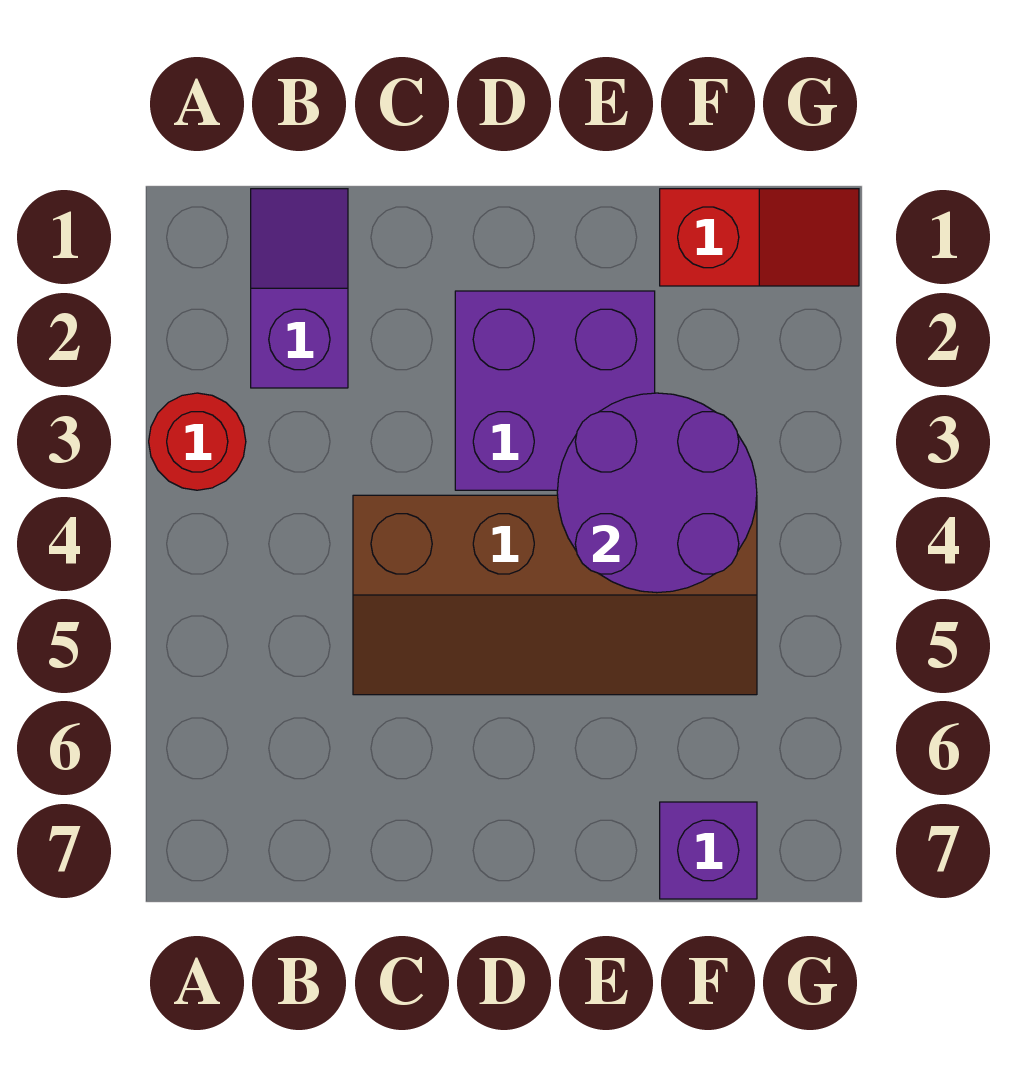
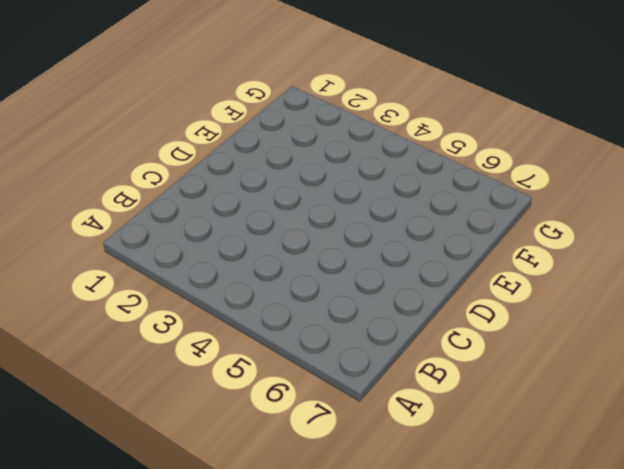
none -> red round brick A3 level 1
none -> purple slope B1:B2 level 1 top 2

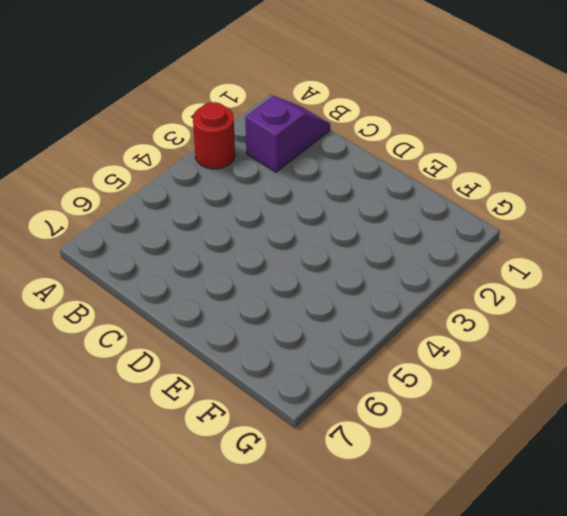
none -> brown slope C4:F5 level 1 top 4
none -> purple brick D2:E3 level 1

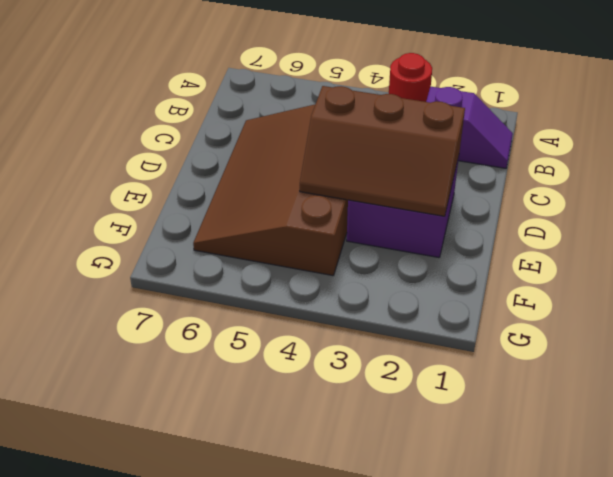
brown slope C4:F6 level 1 top 4 -> brown slope C4:F5 level 1 top 4
brown slope D2:E4 level 2 top D -> purple round brick E3:F4 level 2
none -> red slope F1:G1 level 1 top F
none -> purple brick F7 level 1

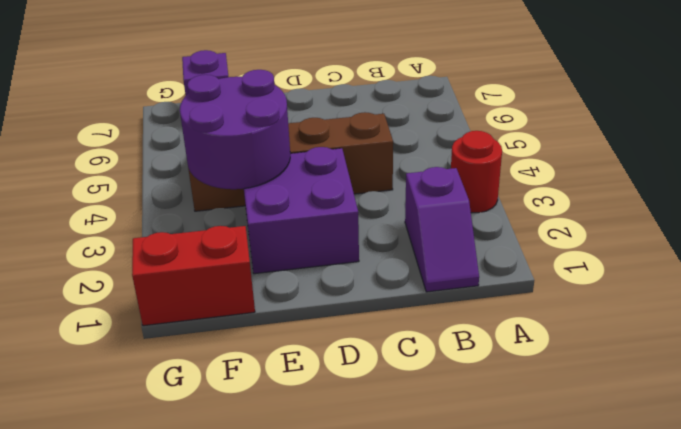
red brick F1:G1 level 1 -> red slope F1:G1 level 1 top F

